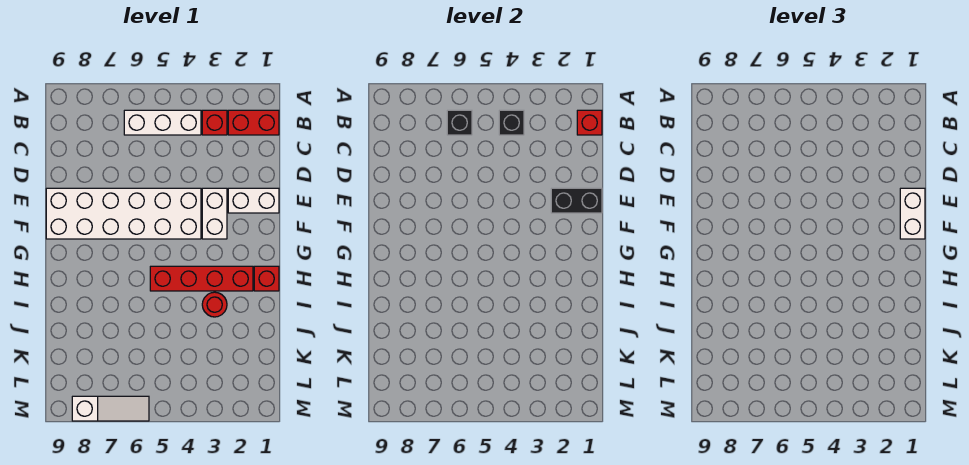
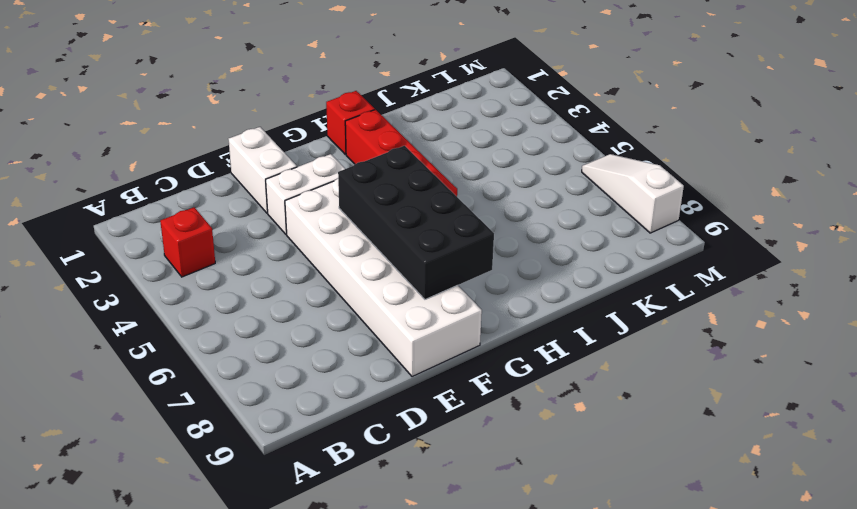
black brick F5:G8 level 2 -> none
none -> red brick B1:B2 level 1
none -> white brick B4:B6 level 1
none -> red round brick I3 level 1

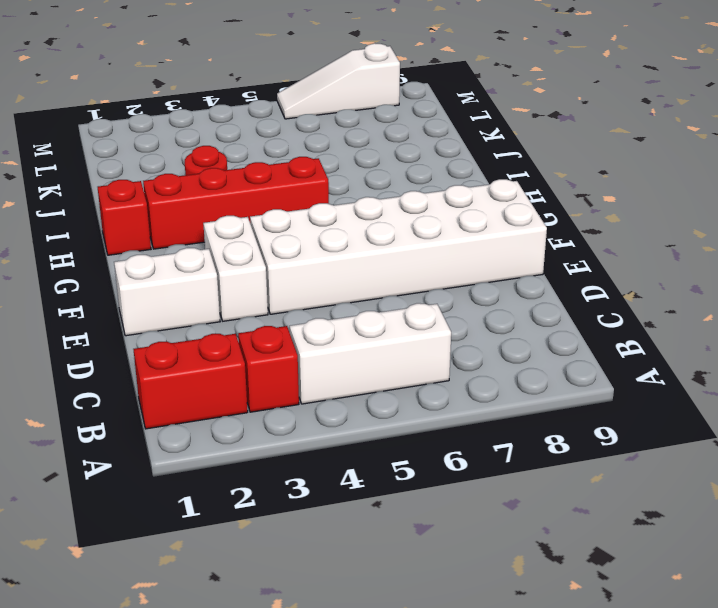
none -> red brick B1 level 2
none -> black brick B4 level 2
none -> black brick B6 level 2

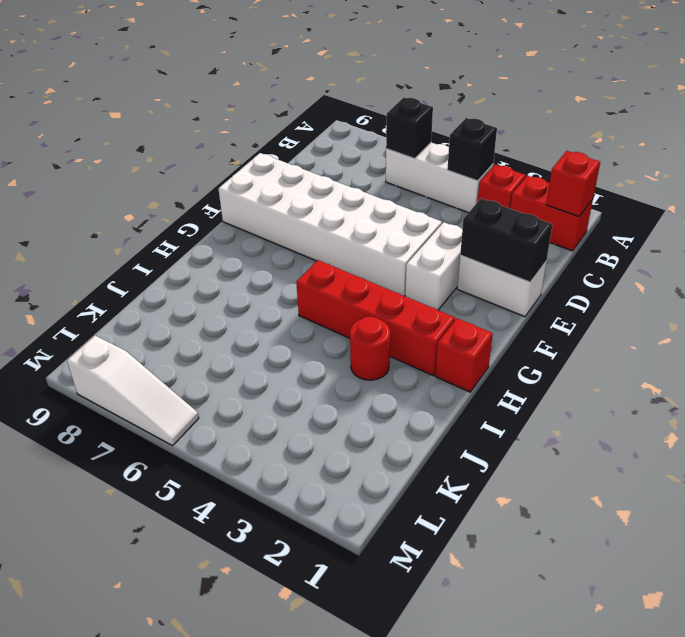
none -> white brick E1:F1 level 3

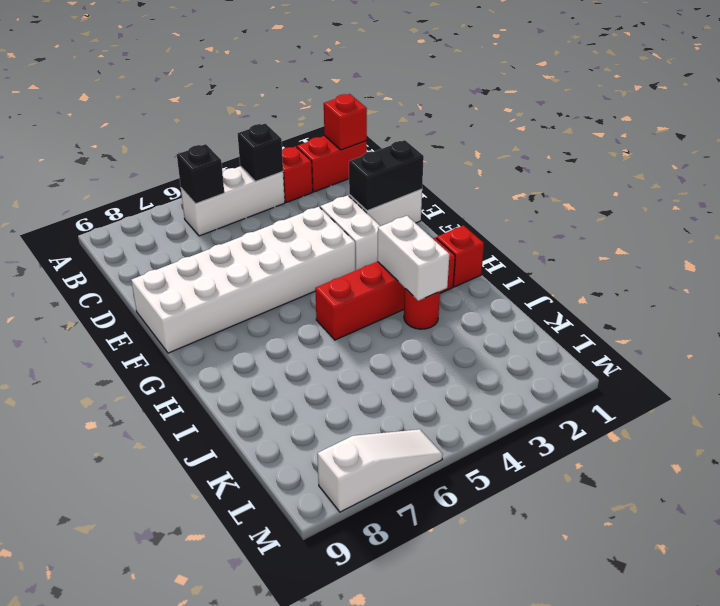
white brick H3:I3 level 2 -> white brick E1:F1 level 3

